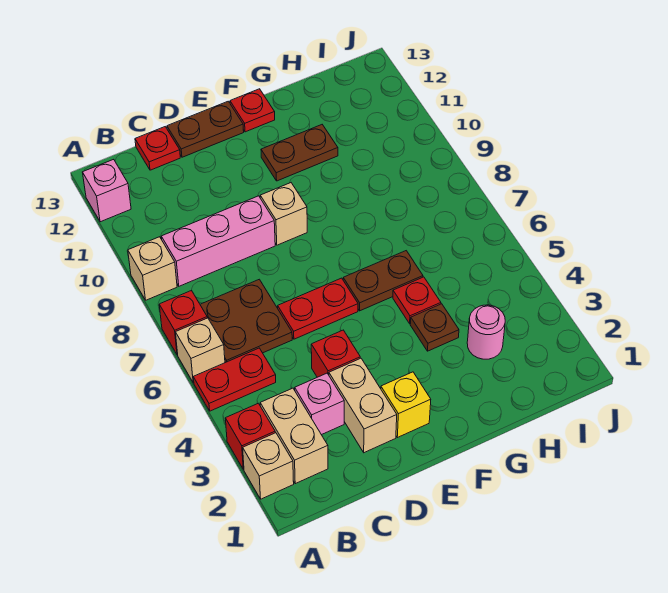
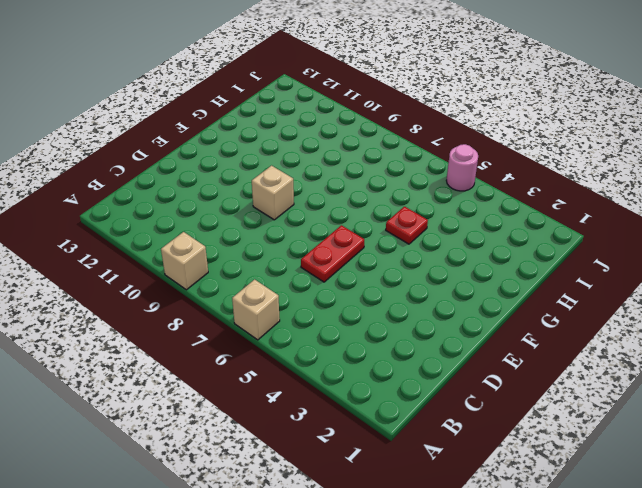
pink round brick J5 level 1 -> pink round brick H3 level 1
none -> tan brick A2 level 1
none -> red brick A3 level 1
none -> red plate A5:B5 level 1

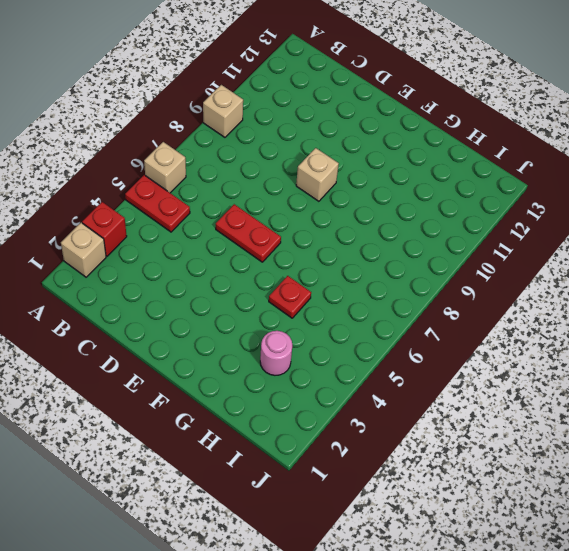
none -> red brick A7 level 1
none -> pink brick A12 level 1
none -> tan brick B2:B3 level 1

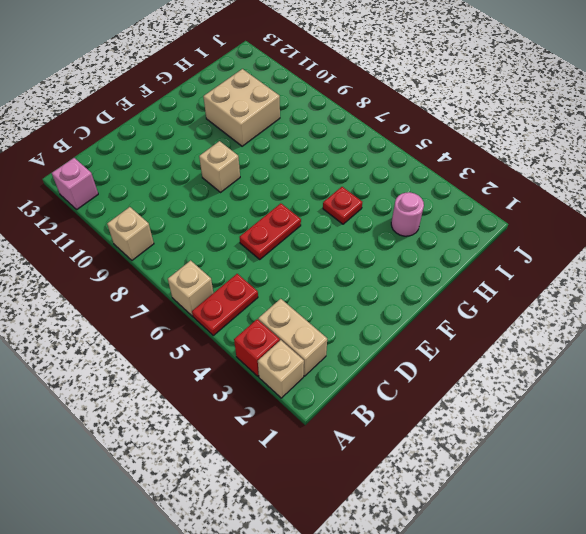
tan brick G10:H11 level 1 -> brown plate F11:G11 level 1
none -> red brick A7 level 1
none -> brown plate B6:C7 level 1
none -> pink brick B9:D9 level 1

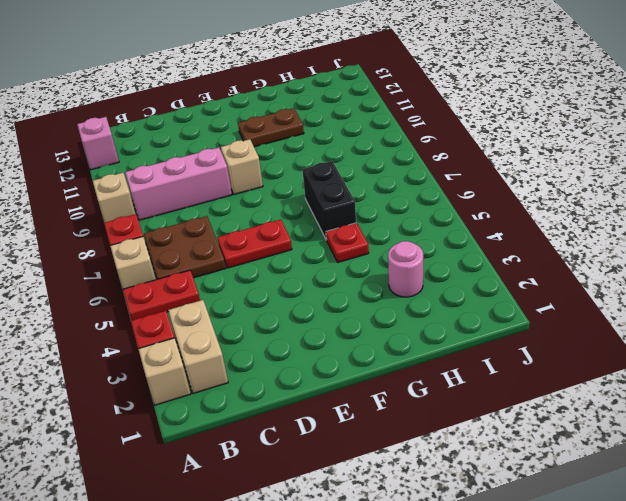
black brick G6:G7 level 1 -> brown plate F6:G6 level 1
none -> pink brick C3 level 1
none -> red plate C13 level 1
none -> tan brick D2:D3 level 1

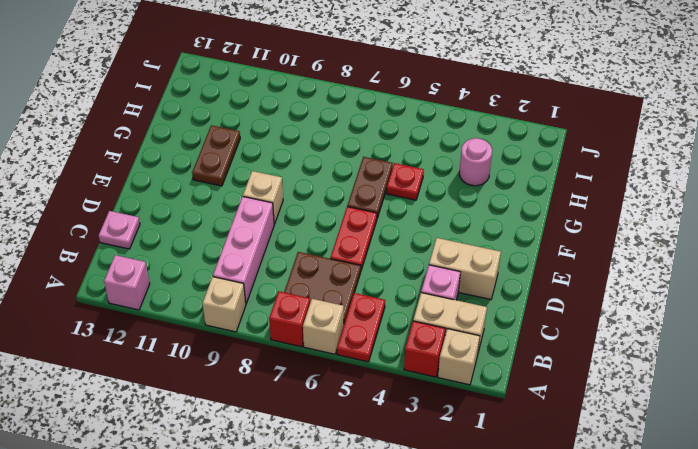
pink plate C13 level 1 -> red plate C13 level 1
none -> red brick D4 level 1
none -> brown plate D13:E13 level 1
none -> yellow brick E2 level 1

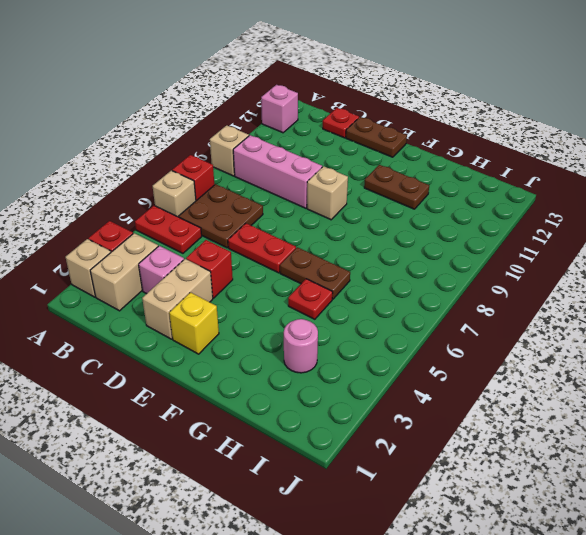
none -> red plate F13 level 1
none -> brown plate G4 level 1

